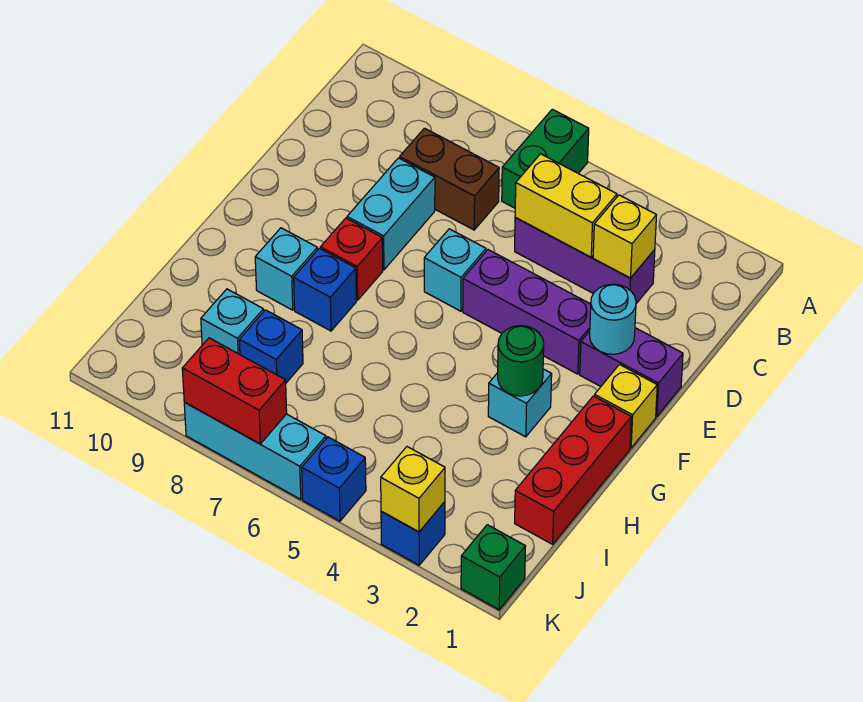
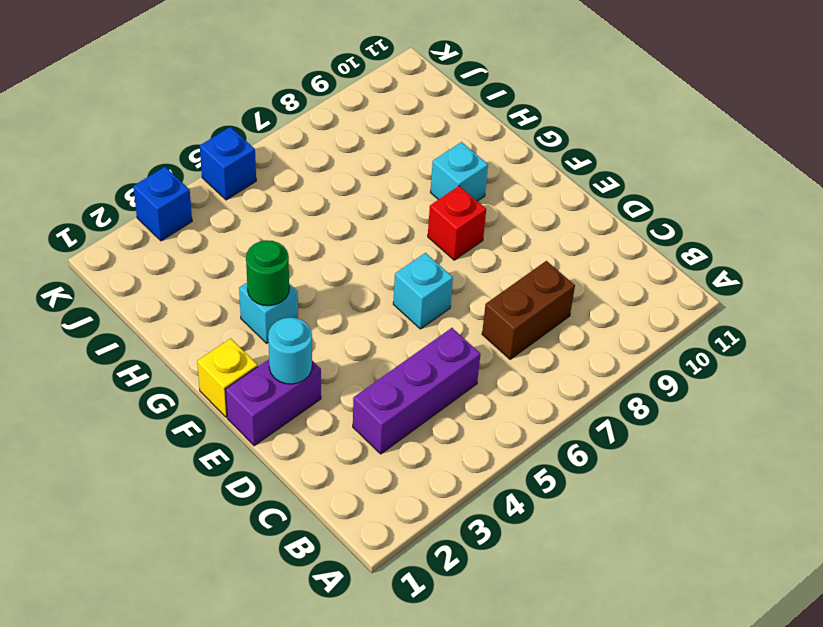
none -> green brick A6:B6 level 1
none -> cyan brick D8:E8 level 1
none -> purple brick E3:E5 level 1

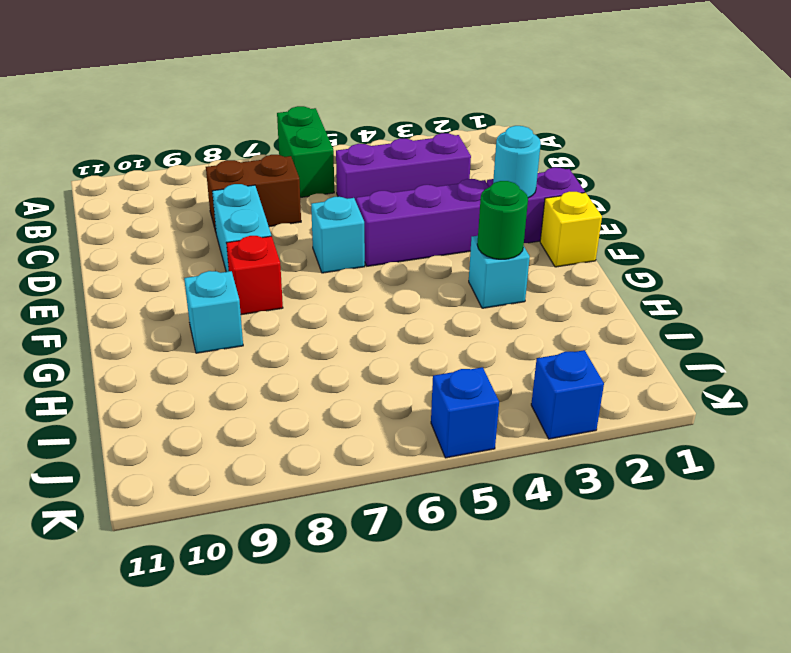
none -> red brick G1:I1 level 1
none -> blue brick G8 level 1
none -> blue brick I8 level 1

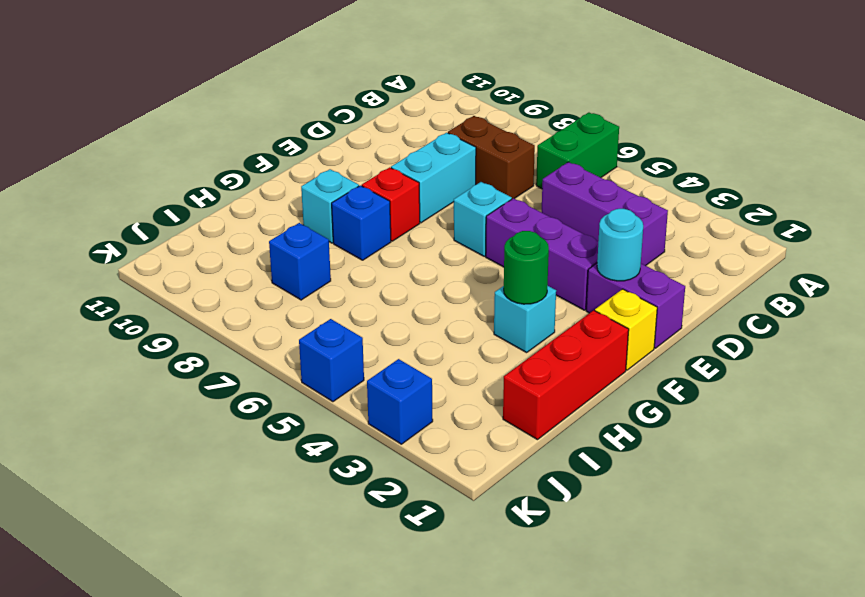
none -> cyan brick I9 level 1
none -> green brick K1 level 1
none -> cyan brick K6:K8 level 1

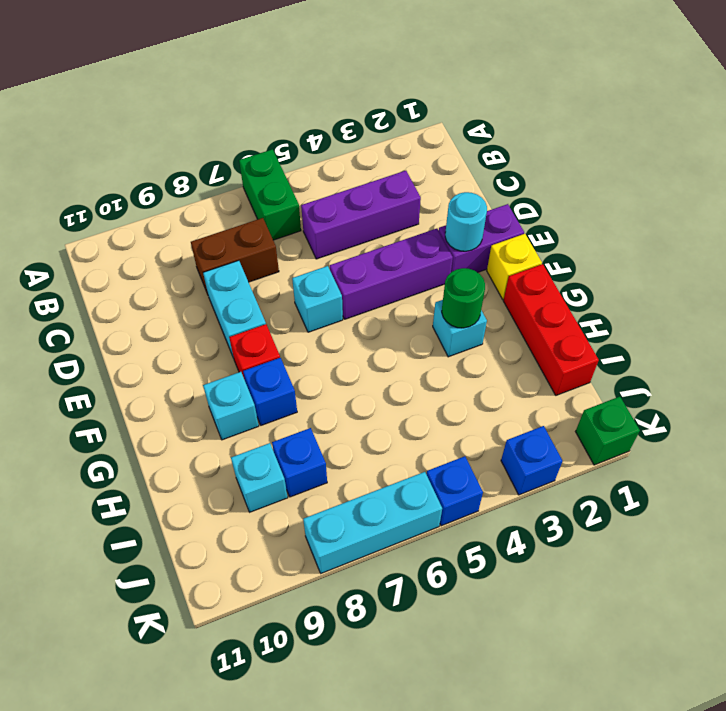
none -> yellow brick C3 level 2
none -> yellow brick C4:C5 level 2
none -> yellow brick K3 level 2

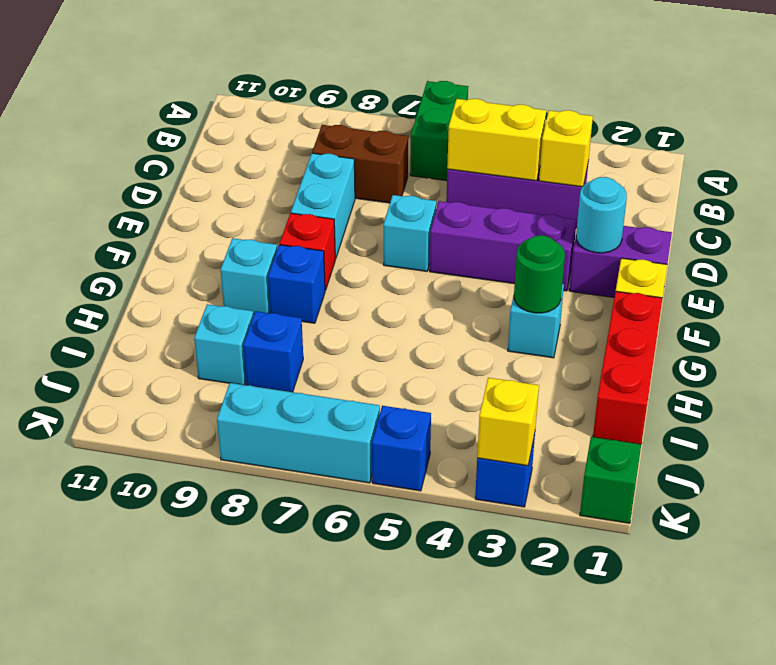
none -> red brick K7:K8 level 2

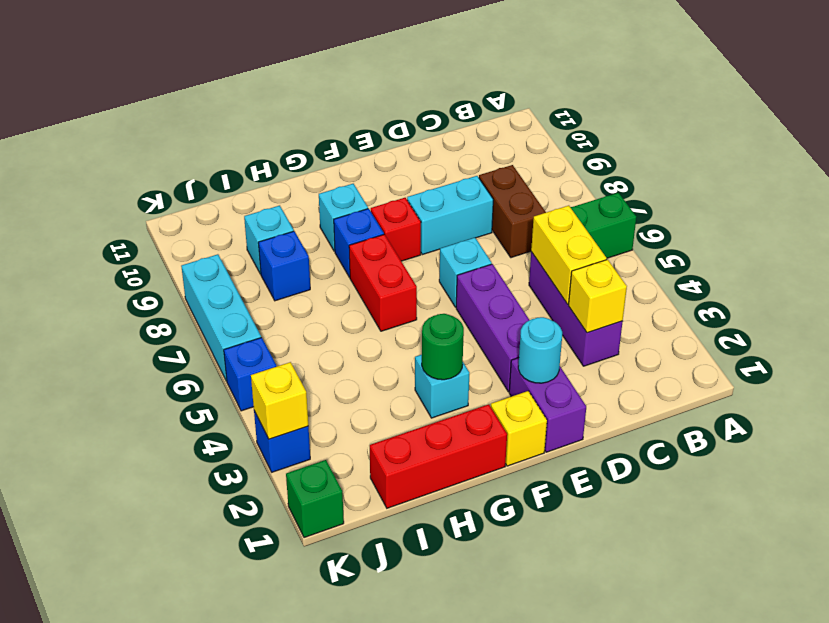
red brick G6:G7 level 1 -> red brick K7:K8 level 2

